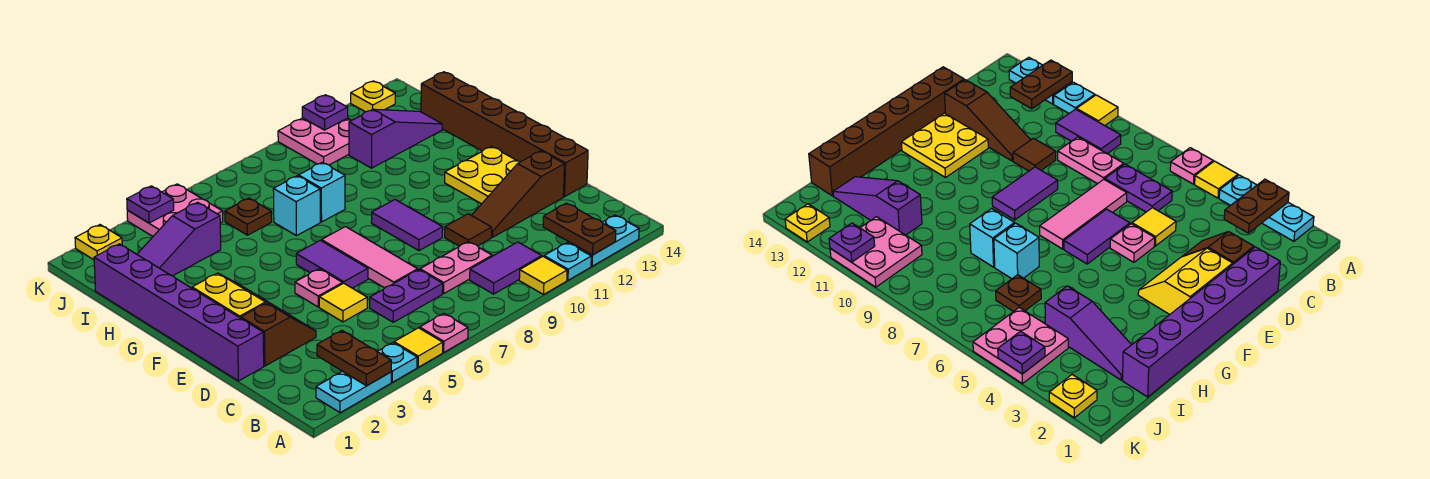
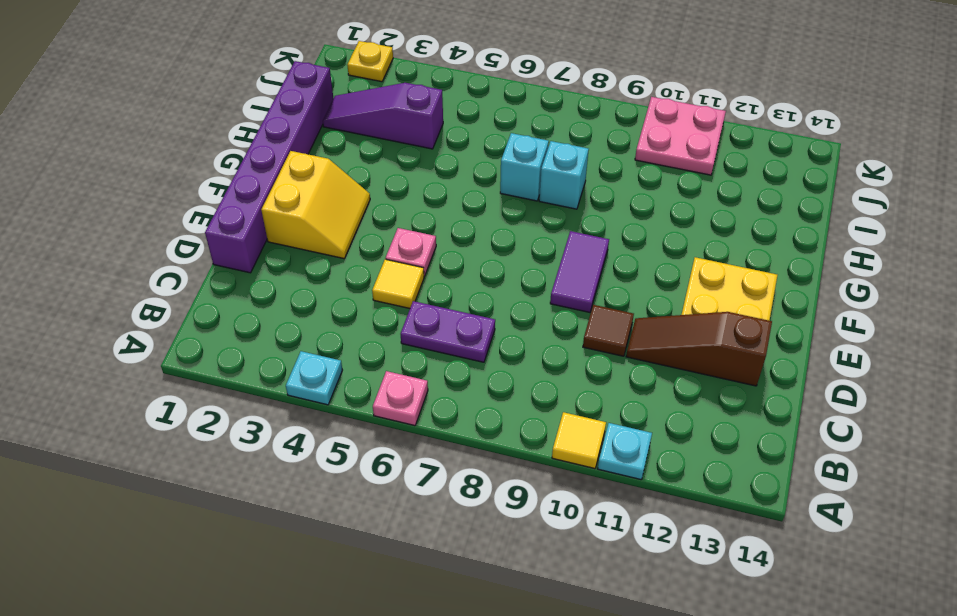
none -> cyan plate A2:A3 level 1
none -> yellow tile A5 level 1
none -> cyan plate A12:A13 level 1
none -> purple tile B9:B10 level 1

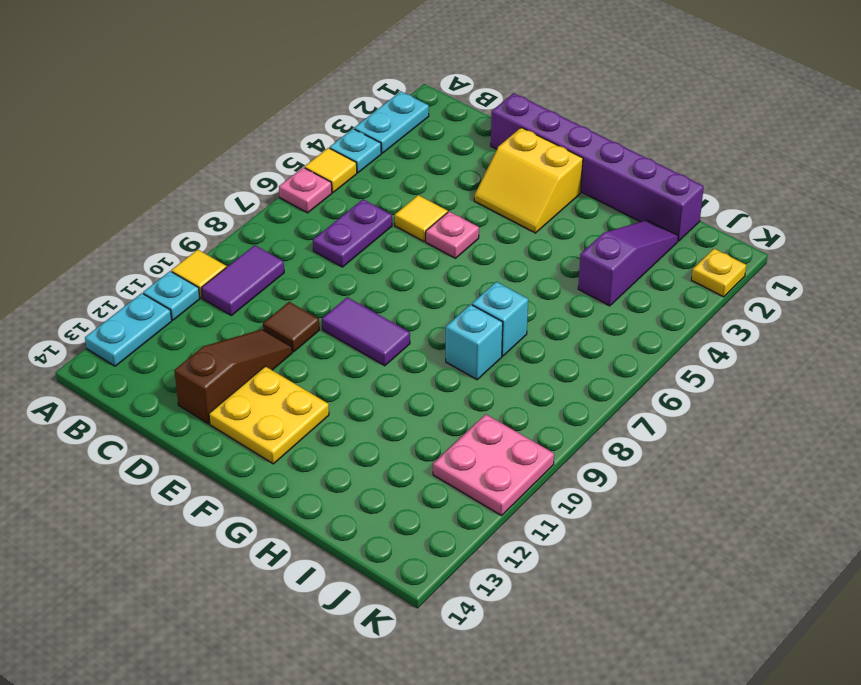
none -> pink plate C8:C9 level 1
none -> brown slope D2:D3 level 1 top 2
none -> pink tile D7:F7 level 1
none -> brown brick D14:I14 level 1

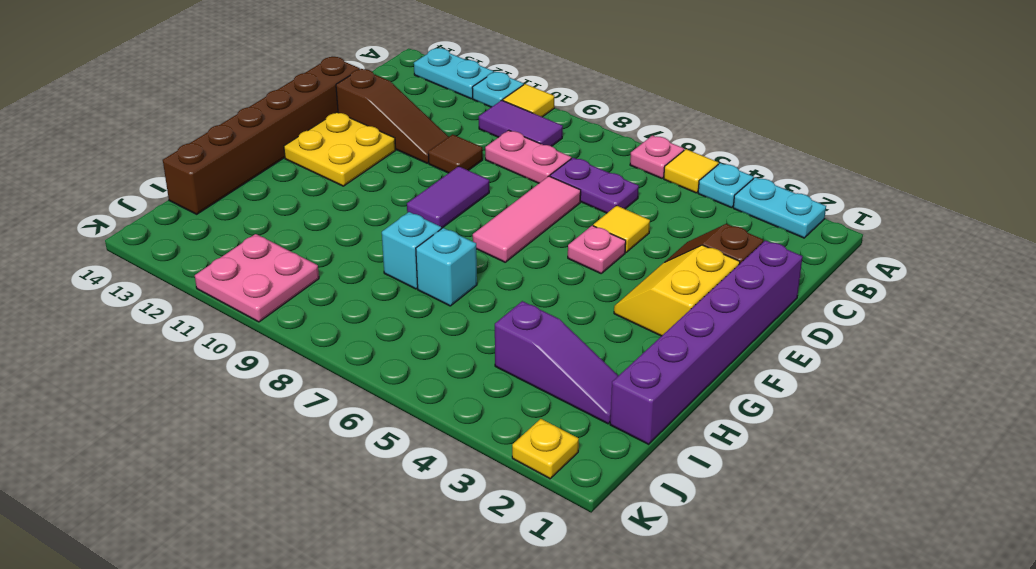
none -> purple tile E6:F6 level 1
none -> brown plate I6 level 1
none -> purple slope I11:I13 level 1 top 11
none -> pink plate J4:K5 level 1

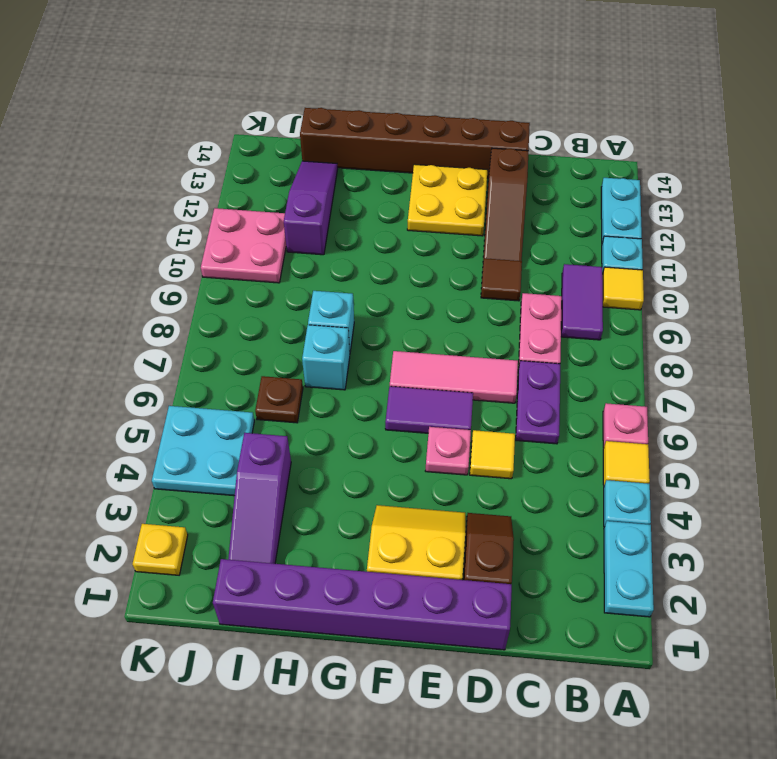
cyan plate J4:K5 level 1 -> pink plate J4:K5 level 1
none -> purple tile E9:F9 level 1
none -> yellow plate K13 level 1
none -> brown plate A3:B3 level 2
none -> brown plate A12:B12 level 2

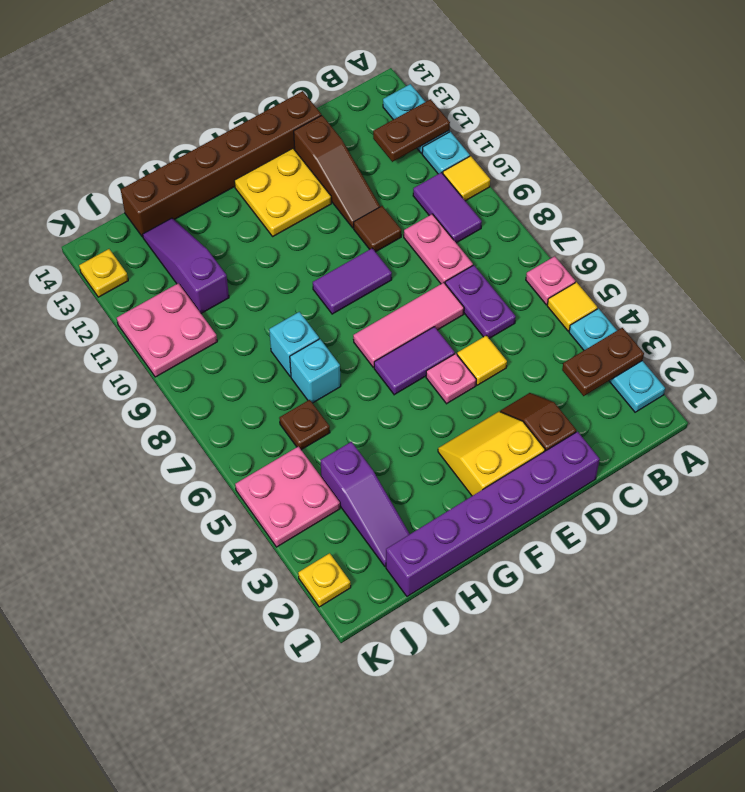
none -> purple plate K4 level 2
none -> purple plate K11 level 2

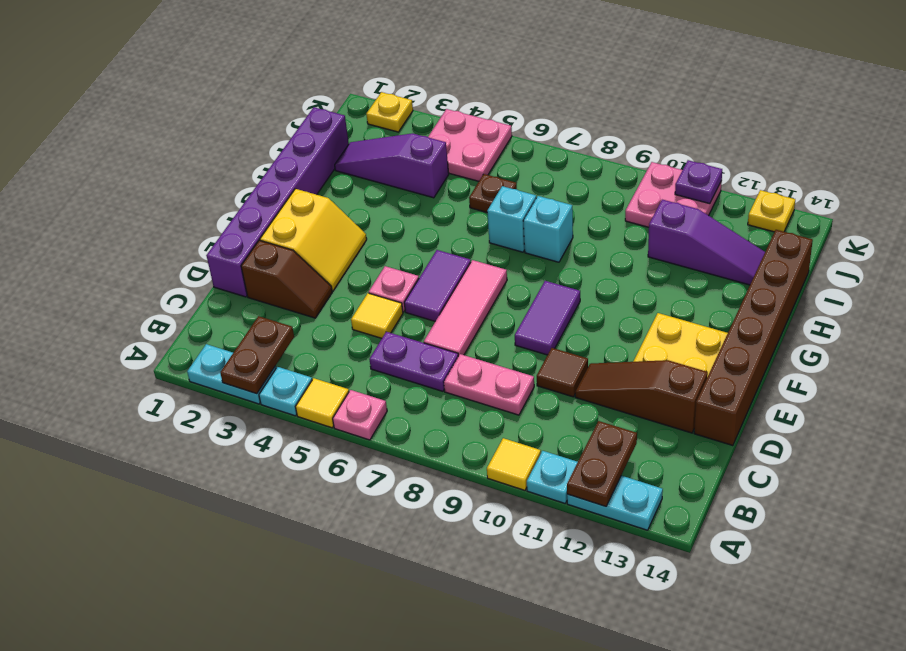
none -> purple tile B9:B10 level 1
none -> purple plate K4 level 2

